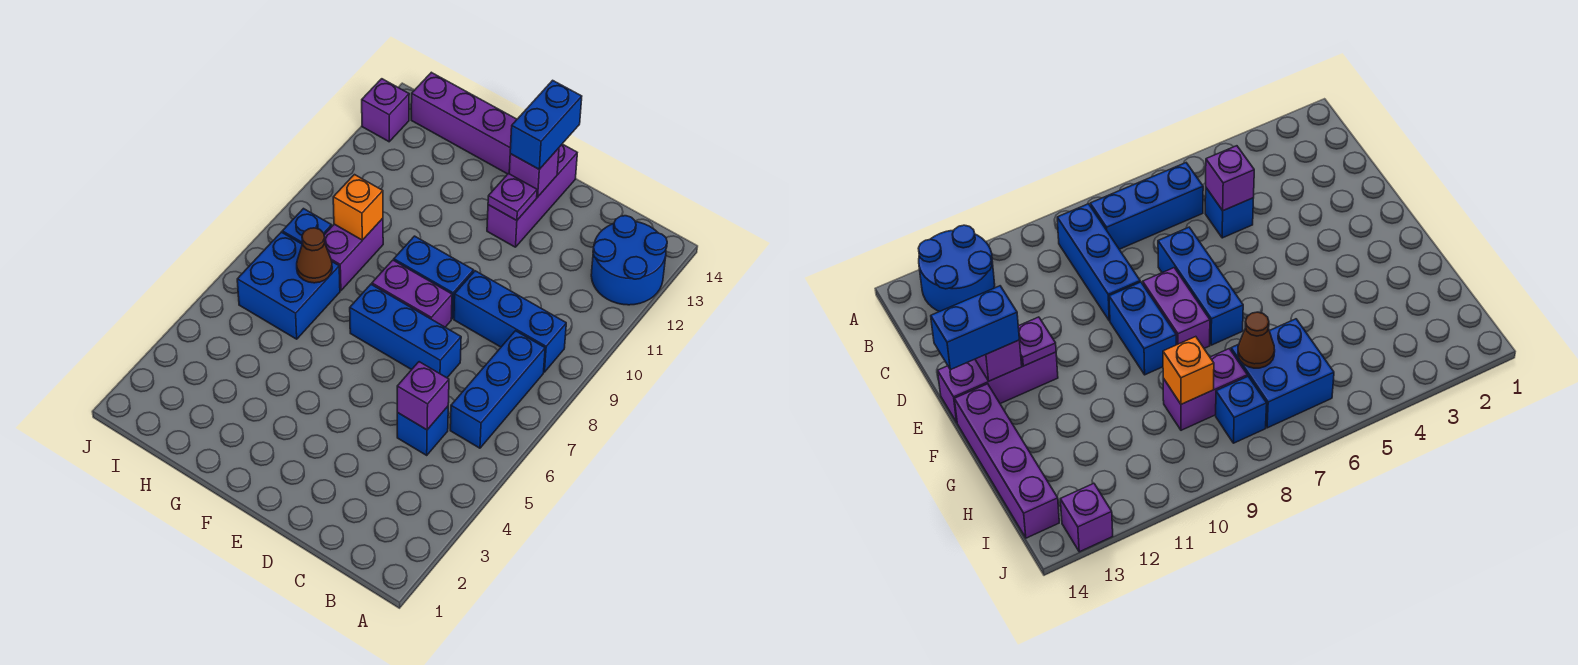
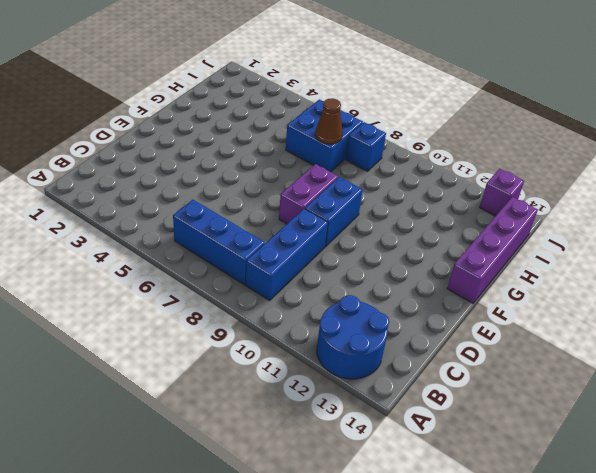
none -> blue brick C5 level 1
none -> blue brick D7:F7 level 1
none -> purple brick E12:E14 level 1

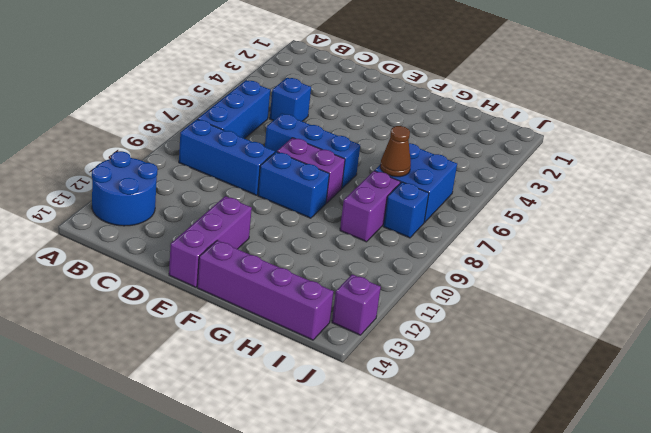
none -> purple brick C5 level 2
none -> purple plate E12 level 2
none -> purple brick E13 level 2

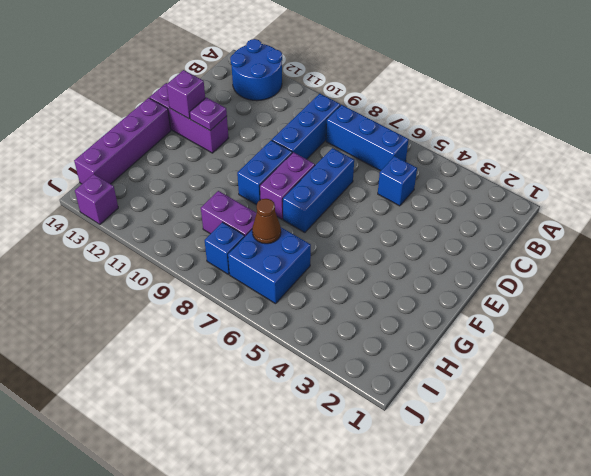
none -> purple brick C5 level 2
none -> orange brick H9 level 2
none -> blue brick E13:E14 level 3

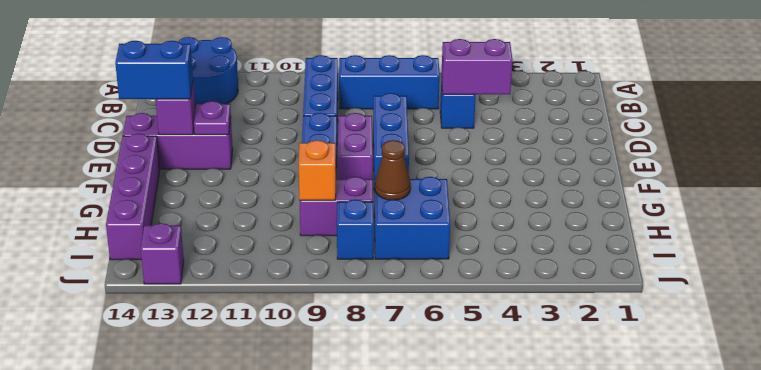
purple brick C4:C5 level 2 -> purple brick C5 level 2

